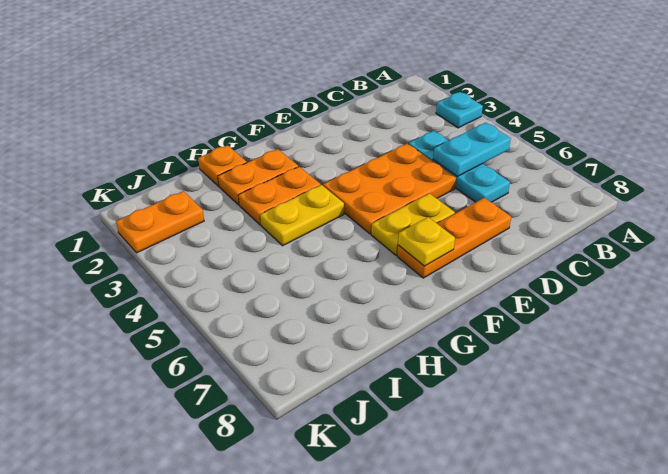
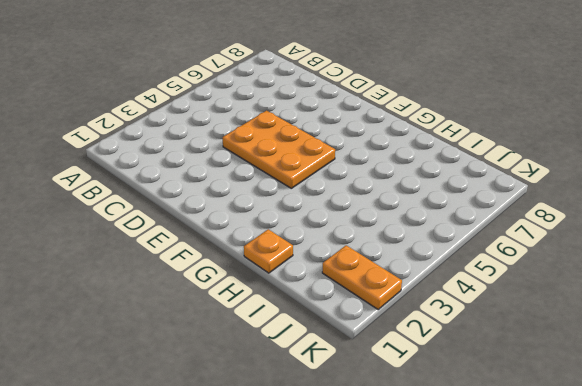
none -> cyan plate A3 level 1
none -> cyan plate C4:C6 level 1
none -> orange plate D7:F7 level 1

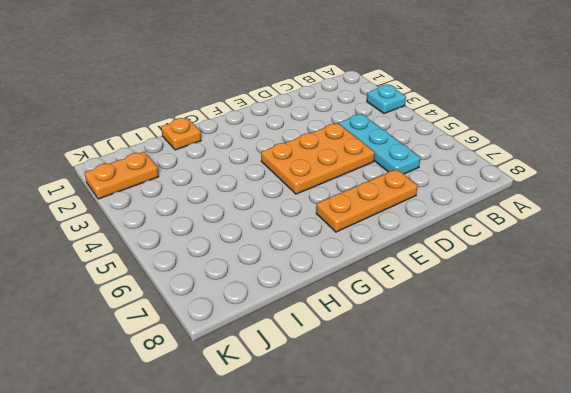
none -> yellow plate E6:F6 level 1
none -> orange plate G2:H2 level 1
none -> orange plate G3:H3 level 1

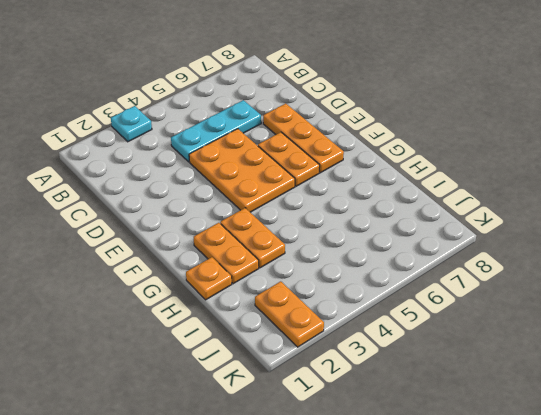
orange plate E6:F6 level 1 -> yellow plate E6:F6 level 1
none -> yellow plate G4:H4 level 1
none -> cyan plate B5:C5 level 2
none -> yellow plate F7 level 2

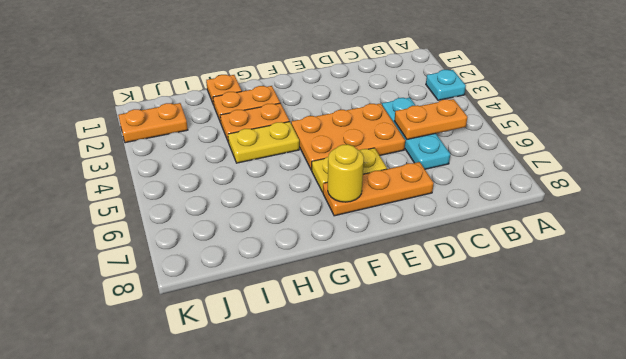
orange plate B5:C5 level 2 -> cyan plate B5:C5 level 2
yellow round brick F7 level 2 -> yellow plate F7 level 2

